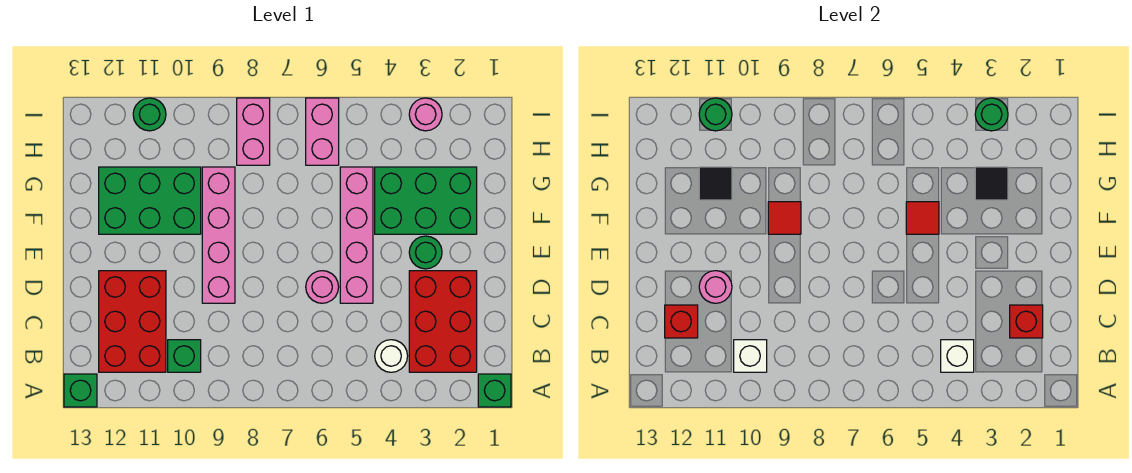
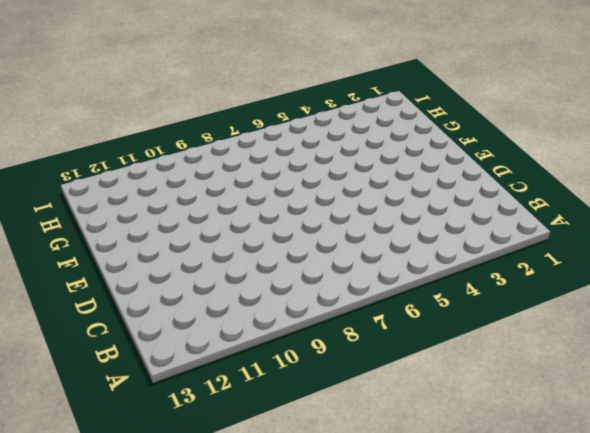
none -> green brick A1 level 1
none -> green brick A13 level 1
none -> red brick B2:D3 level 1

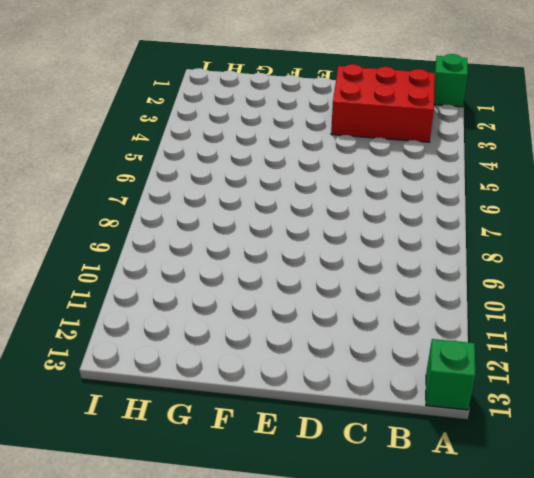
none -> white round brick B4 level 1
none -> green brick B10 level 1
none -> red brick B11:D12 level 1

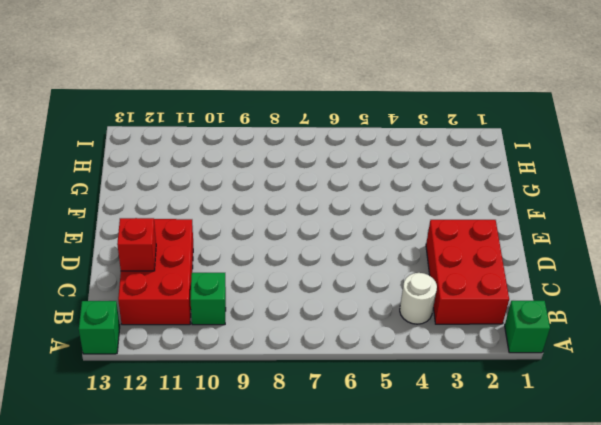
none -> pink brick D5:G5 level 1
none -> pink round brick D6 level 1
none -> pink brick D9:G9 level 1

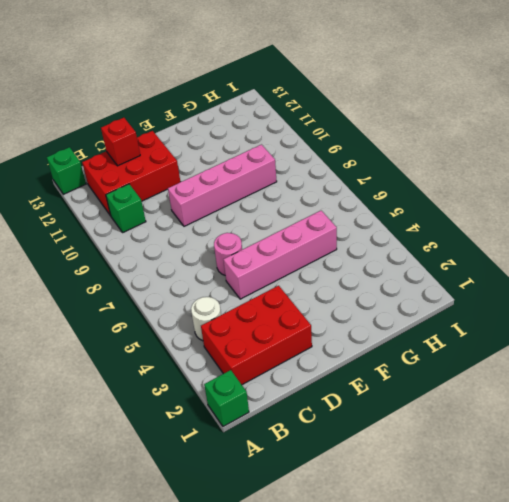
none -> green round brick E3 level 1
none -> green brick F2:G4 level 1
none -> green brick F10:G12 level 1

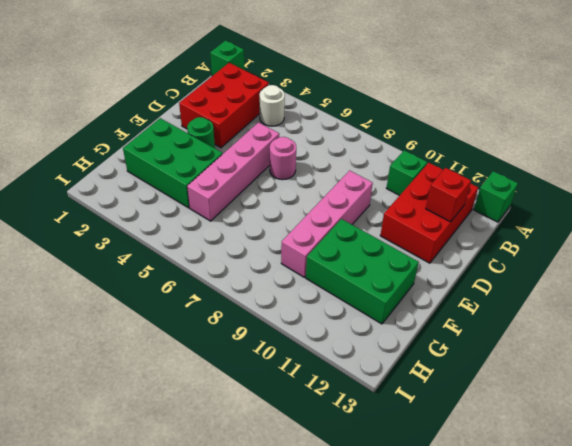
none -> pink brick H6:I6 level 1
none -> pink brick H8:I8 level 1
none -> pink round brick I3 level 1

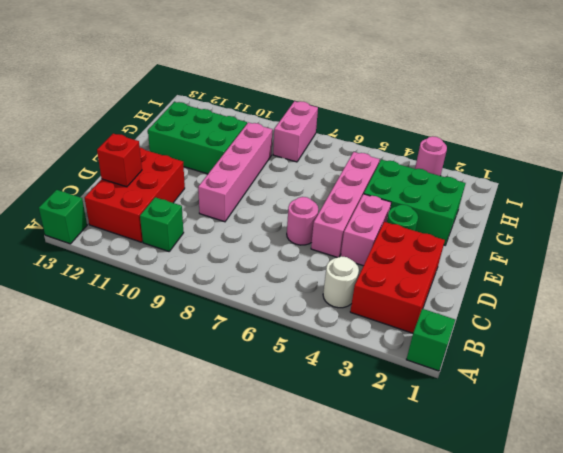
pink brick D4:E4 level 1 -> pink brick H6:I6 level 1
none -> green round brick I11 level 1
none -> white brick B4 level 2
none -> white brick B10 level 2

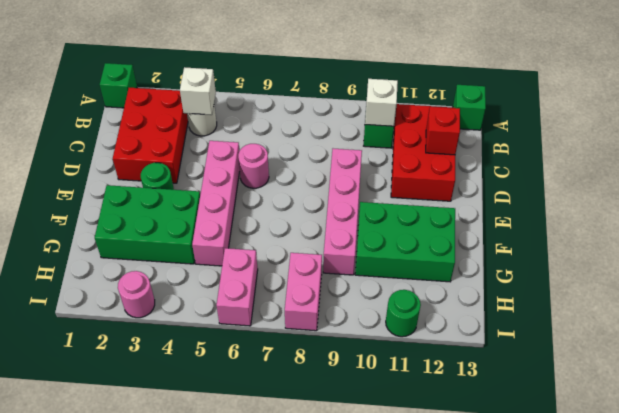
none -> red brick C2 level 2
none -> pink round brick D11 level 2
none -> red tile F5 level 2

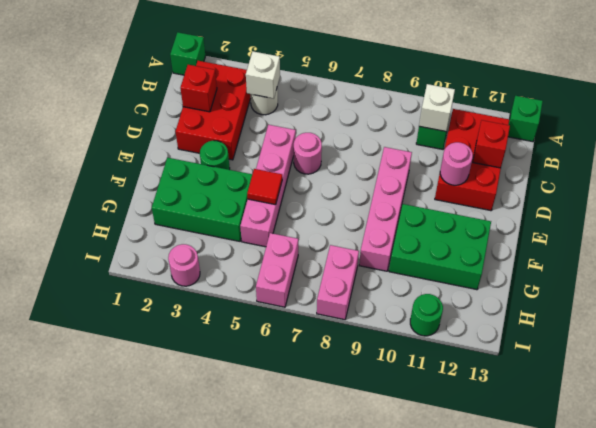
none -> red tile F9 level 2
none -> black tile G3 level 2
none -> black tile G11 level 2

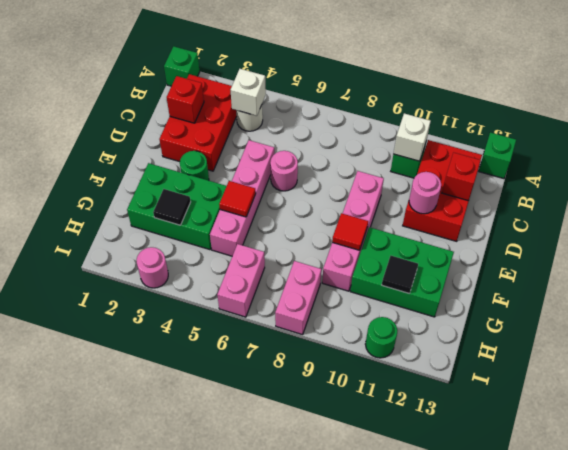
none -> green round brick I3 level 2
none -> green round brick I11 level 2

